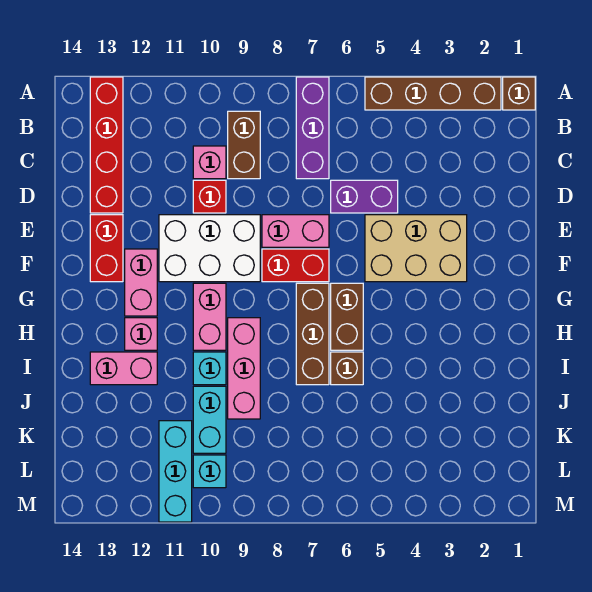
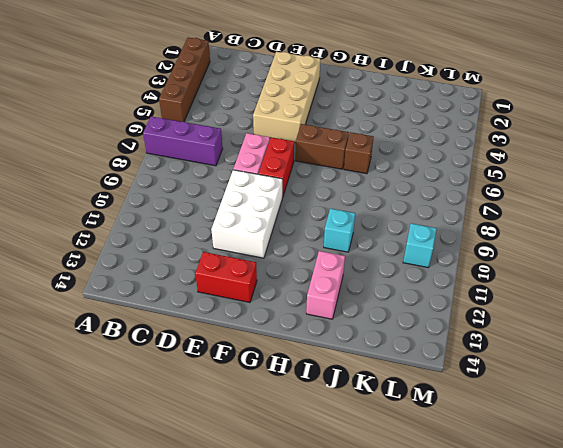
tan brick E2:F5 level 1 -> tan brick E3:F5 level 1
none -> brown brick A1 level 1
none -> red brick A13:D13 level 1
none -> brown brick B9:C9 level 1

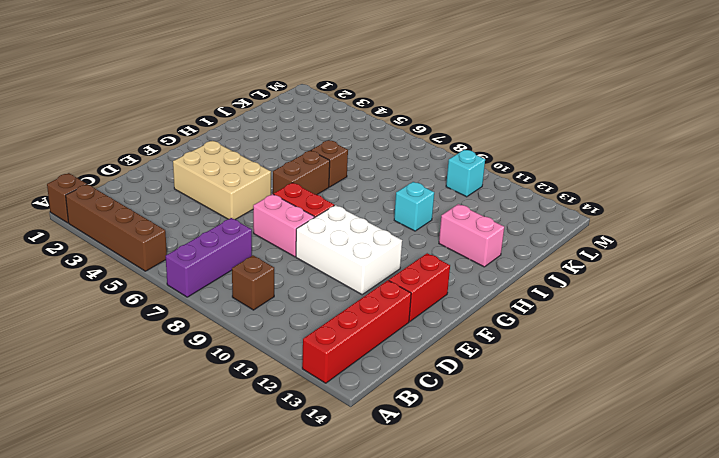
brown brick B9 level 1 -> brown brick B9:C9 level 1
none -> pink brick C10 level 1
none -> purple brick D5:D6 level 1
none -> red brick D10 level 1

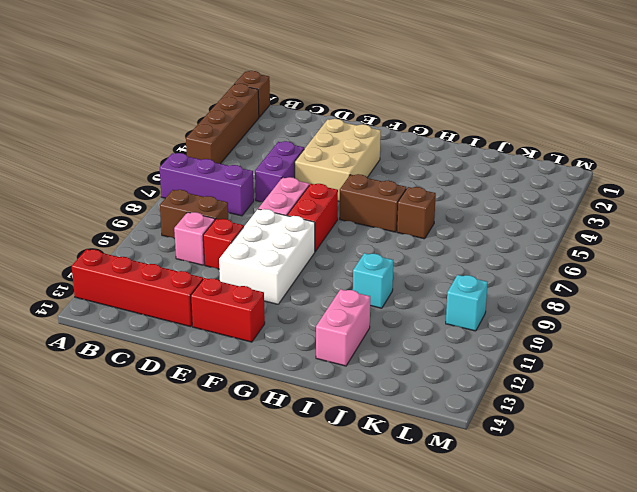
none -> pink brick F12:G12 level 1
none -> brown brick G7:I7 level 1
none -> pink brick G10:H10 level 1

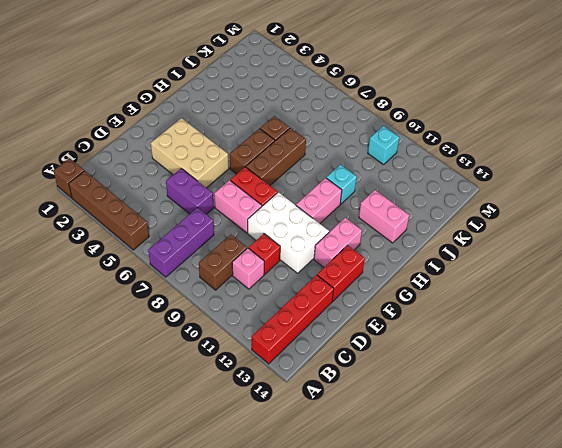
none -> pink brick H9:J9 level 1
none -> pink brick H12 level 1
none -> cyan brick J10:K10 level 1

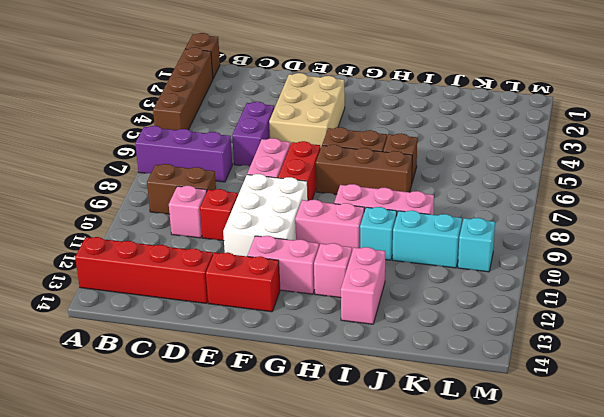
none -> cyan brick K11:M11 level 1

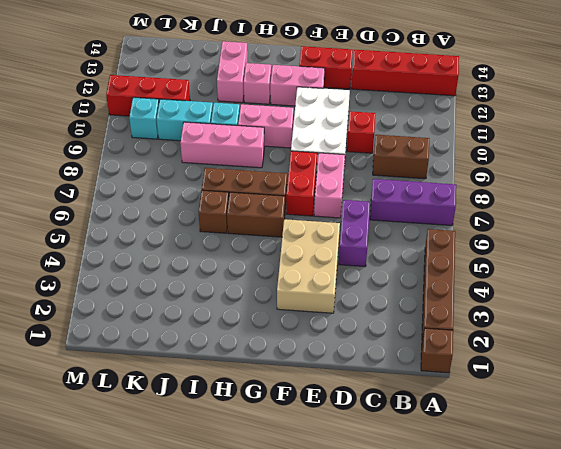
red brick K11:M11 level 1 -> cyan brick K11:M11 level 1
none -> pink brick C10 level 1

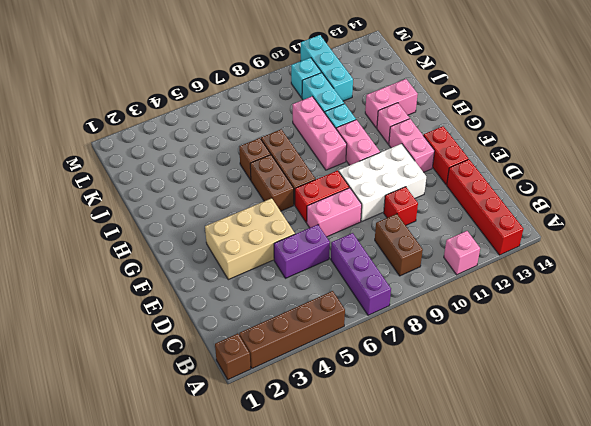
pink brick A11 level 1 -> pink brick C10 level 1

